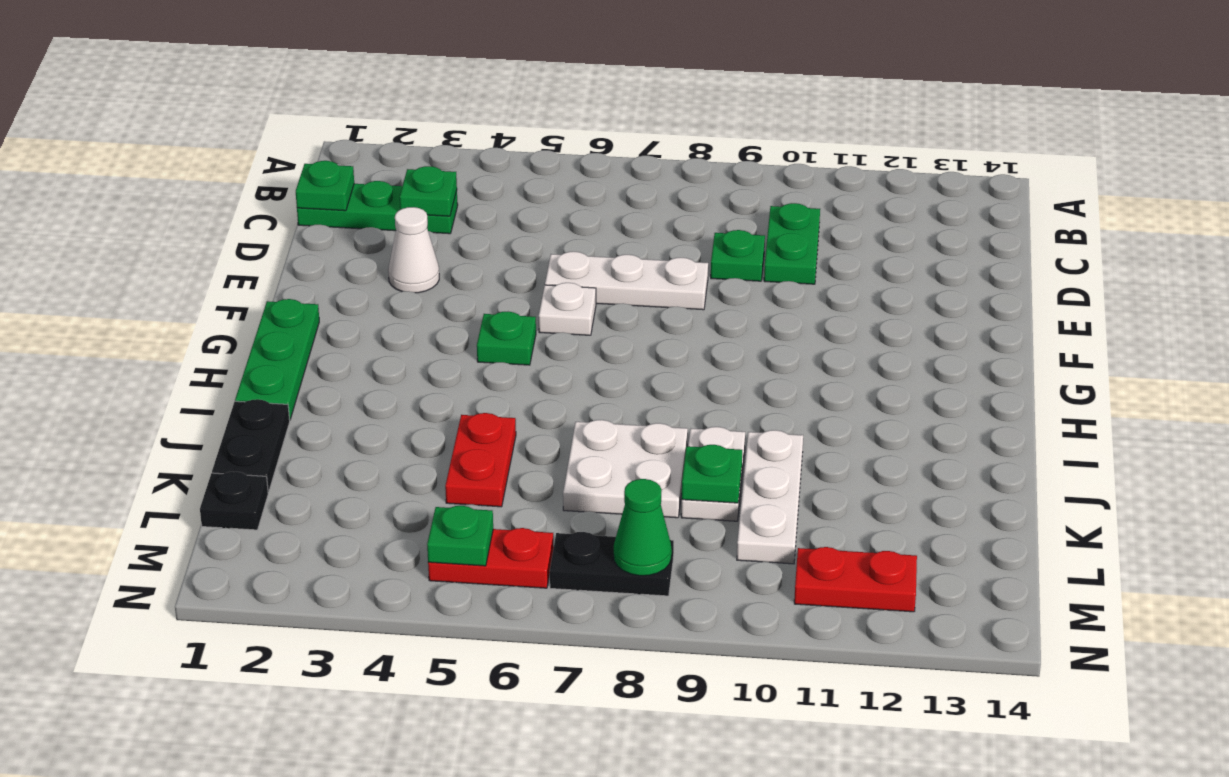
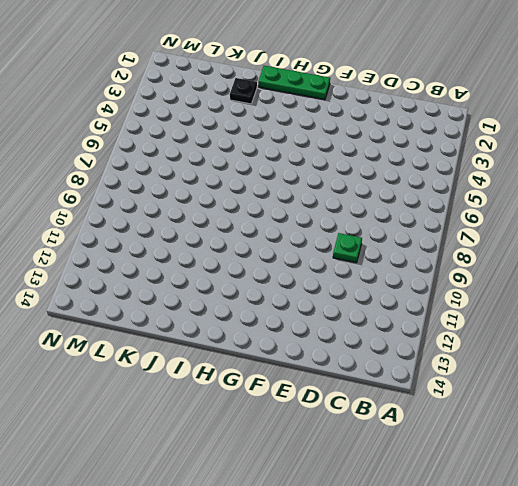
black plate J2 level 1 -> black plate L1 level 1
none -> green plate C1:C3 level 1
none -> green plate C10:D10 level 1
none -> white cone E3 level 1

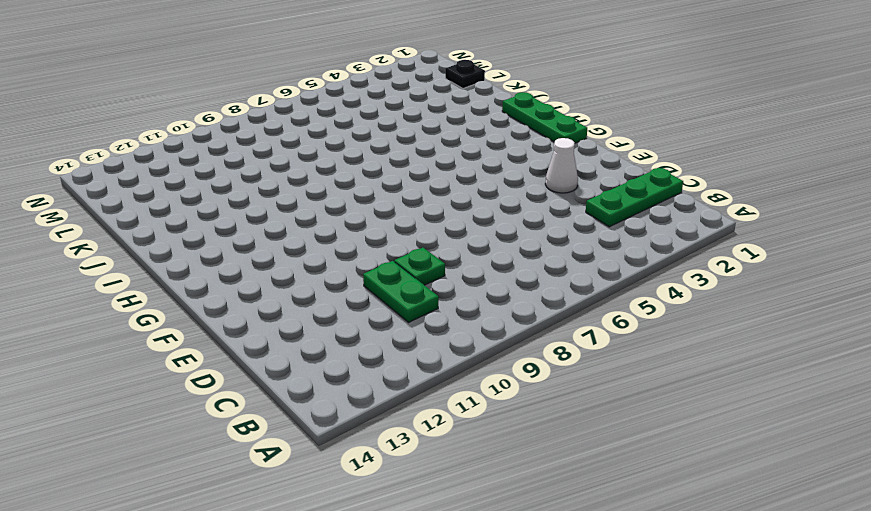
none -> white plate E6:E8 level 1
none -> white plate F6 level 1
none -> green plate G5 level 1

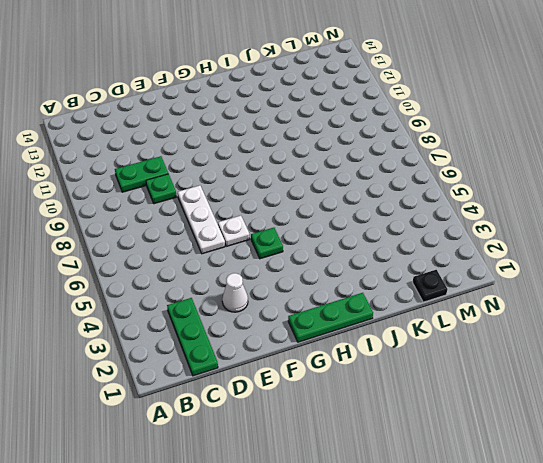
none -> black plate J1:K1 level 1
none -> red plate J5:K5 level 1
none -> white plate J7:K8 level 1

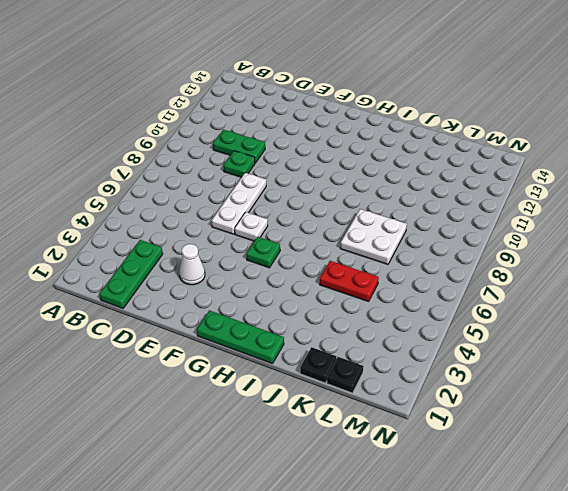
black plate K1 level 1 -> black plate J1:K1 level 1
none -> white plate J9:K9 level 1
none -> white plate J10:L10 level 1
none -> red plate M5:M6 level 1

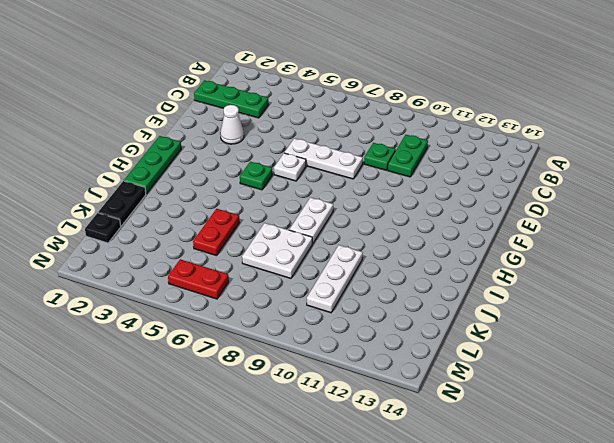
white plate H8:I8 level 1 -> white plate J9:K9 level 1
none -> black plate M7:M8 level 1
none -> red plate M11:M12 level 1
none -> green plate C1 level 2

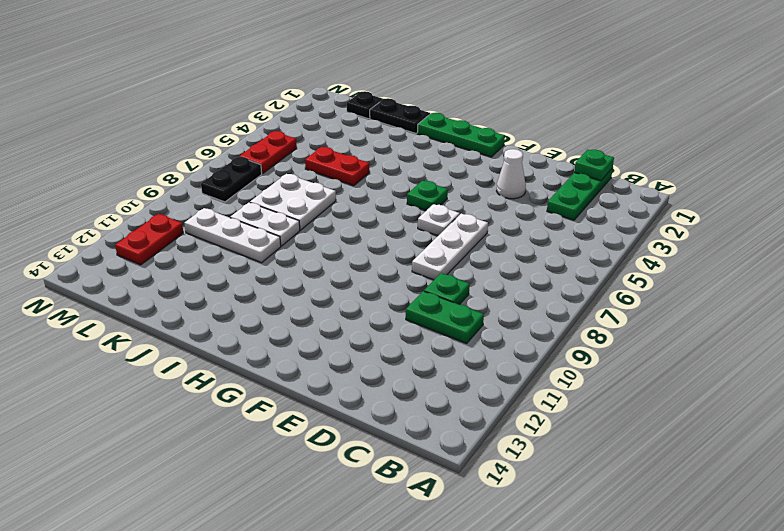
none -> green plate C3 level 2
none -> green plate K9 level 2
none -> green plate M5 level 2

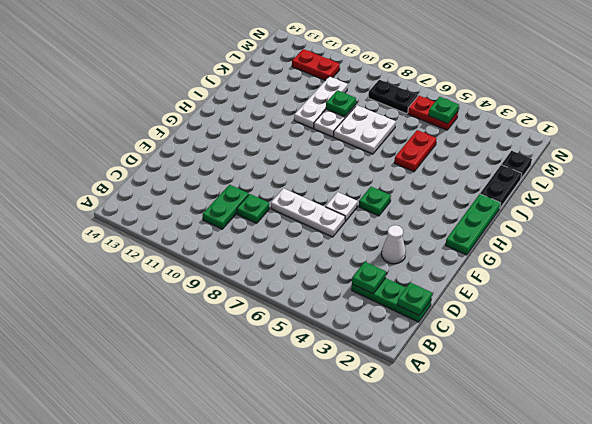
none -> green cone M8 level 2

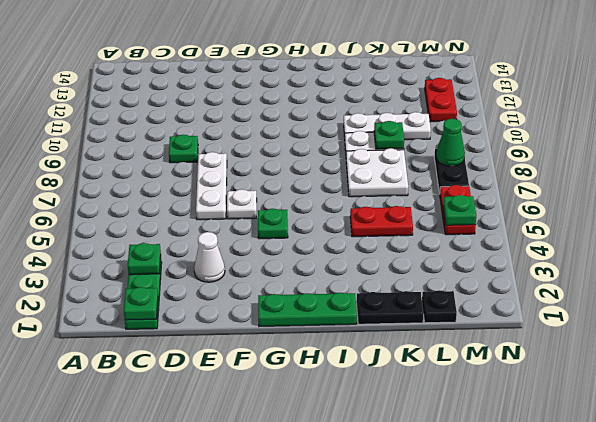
none -> green plate C10:D10 level 1

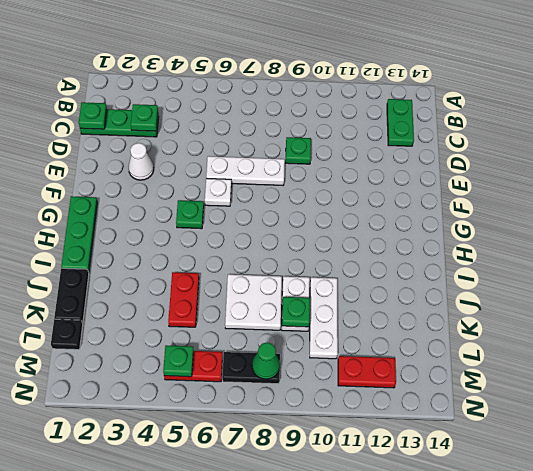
green plate B13:C13 level 1 -> green plate C10:D10 level 1

